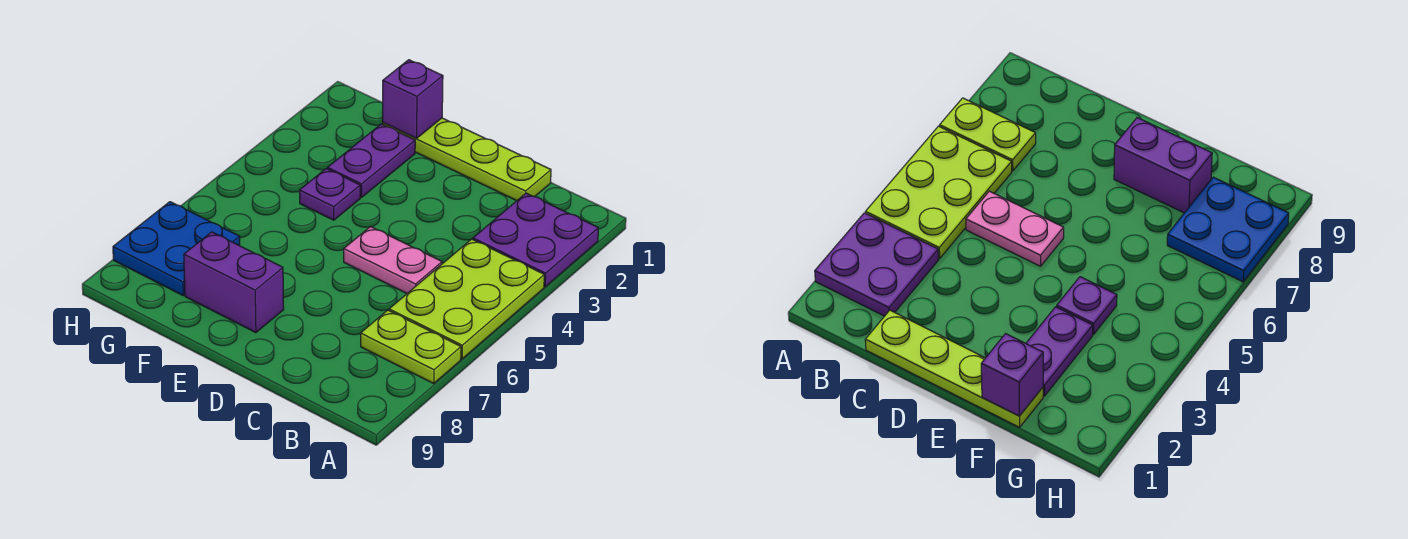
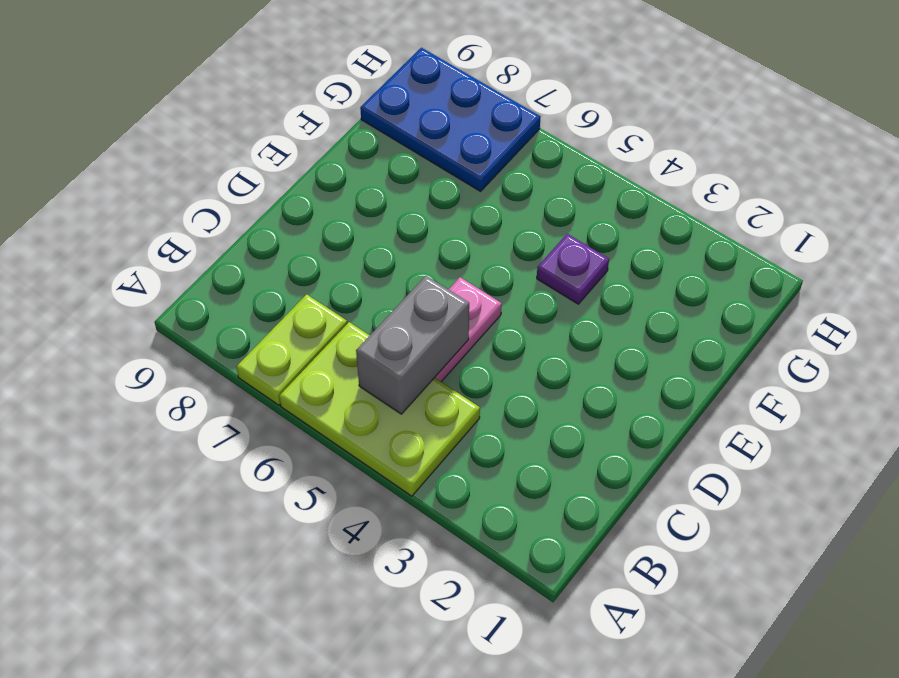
grey brick B5:C5 level 2 -> none
blue plate G7:H9 level 1 -> blue plate G7:H8 level 1
none -> purple plate A2:B3 level 1
none -> lime plate C1:F1 level 1

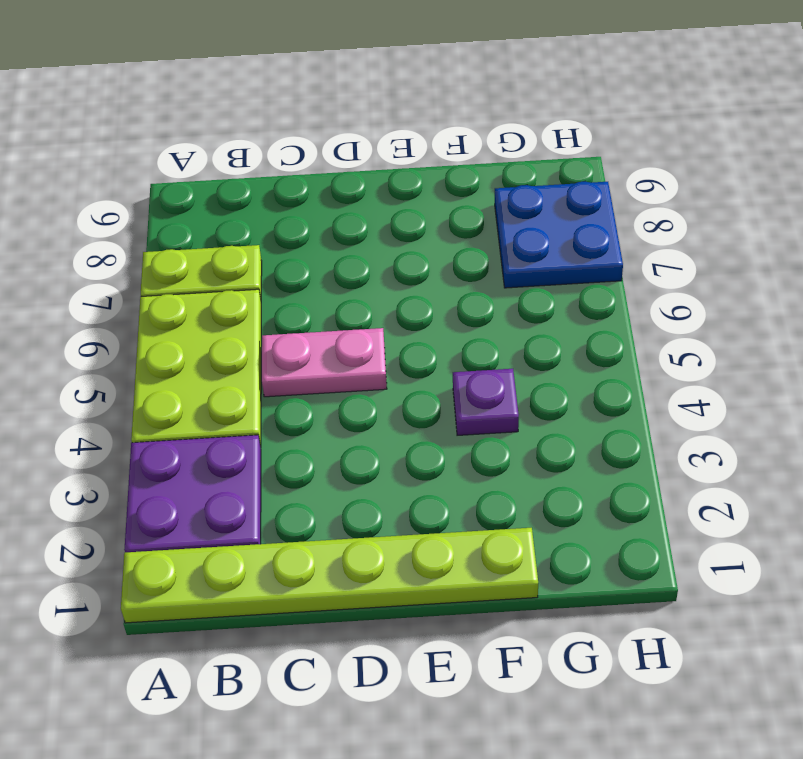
lime plate A1:F1 level 1 -> lime plate C1:F1 level 1
none -> purple brick E8:F8 level 1
none -> purple plate F2:F3 level 1

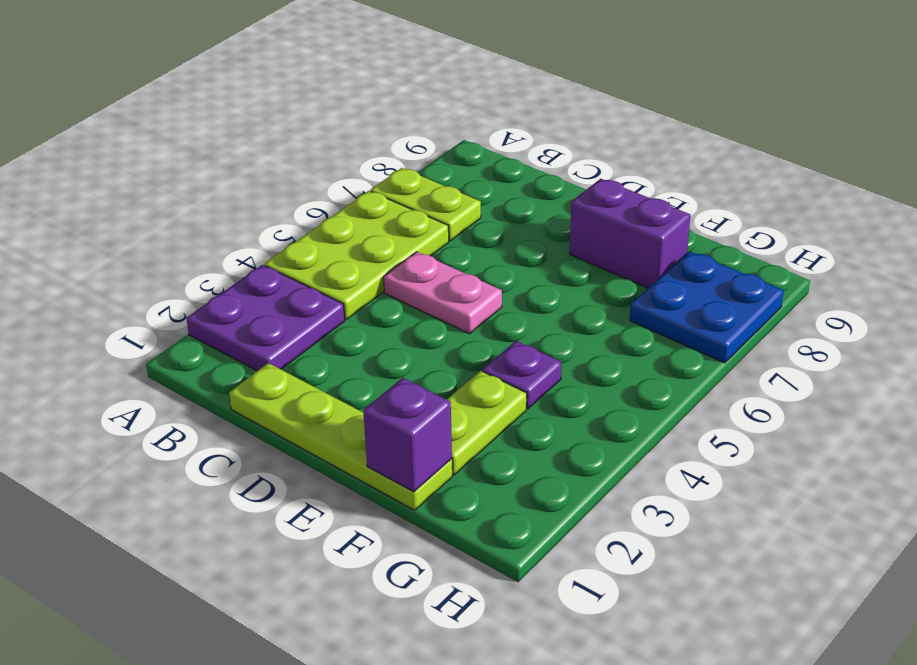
lime plate F2:F3 level 1 -> purple plate F2:F3 level 1

